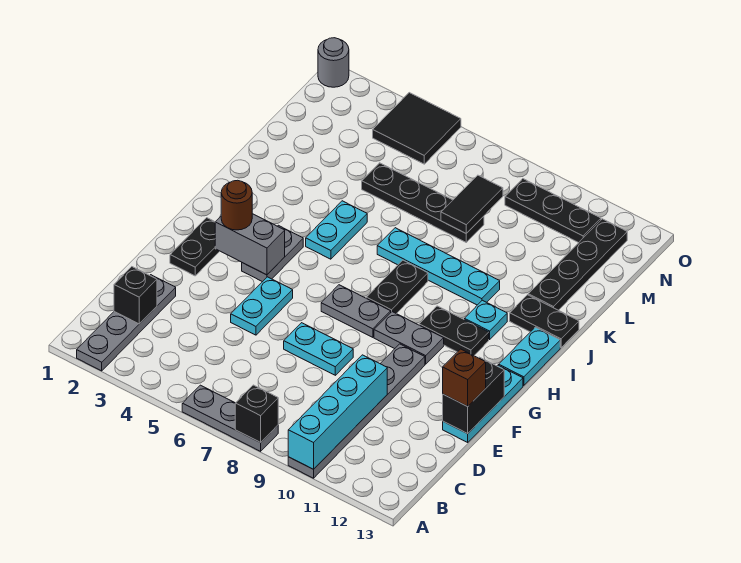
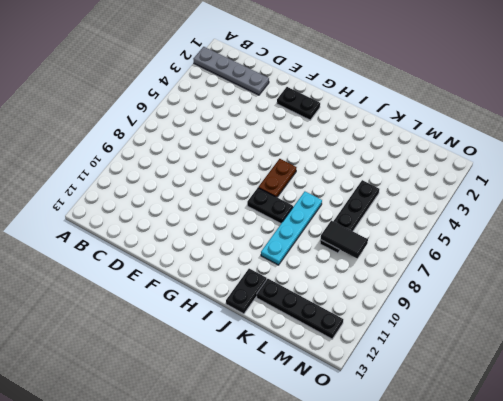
brown plate H6:H7 level 1 -> none
none -> grey plate A6:A8 level 1
none -> grey plate A10:F10 level 1
none -> cyan plate E5:F5 level 1
none -> cyan plate E7:E8 level 1

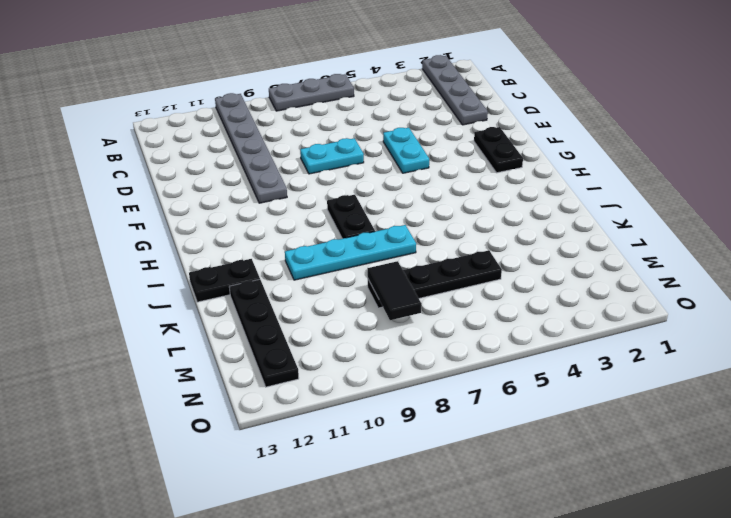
none -> cyan plate E13:G13 level 1
none -> grey plate G4:H4 level 1
none -> grey plate G7:G8 level 1
none -> grey plate G9:G10 level 1

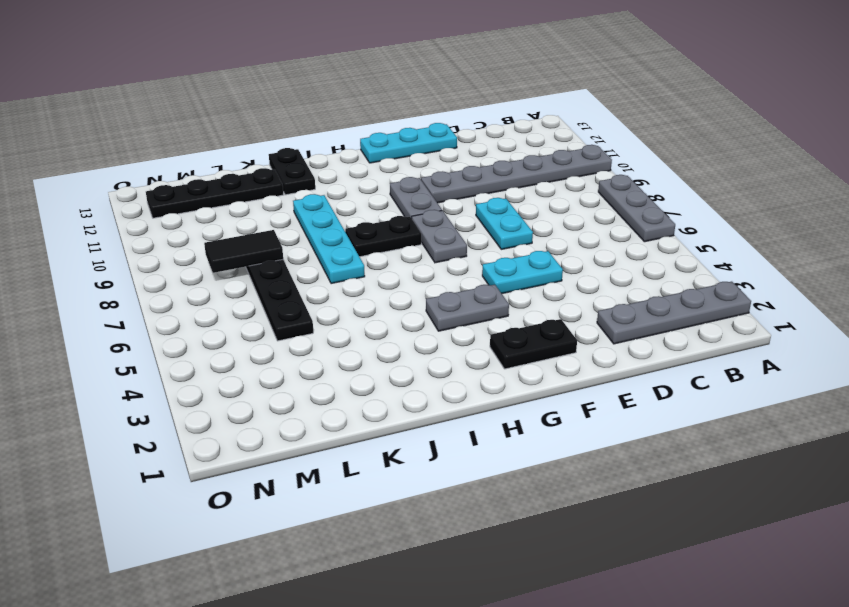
none -> black plate H10:H11 level 1
none -> cyan plate H13:I13 level 1
none -> cyan plate I5:J5 level 1
none -> cyan plate I11 level 1

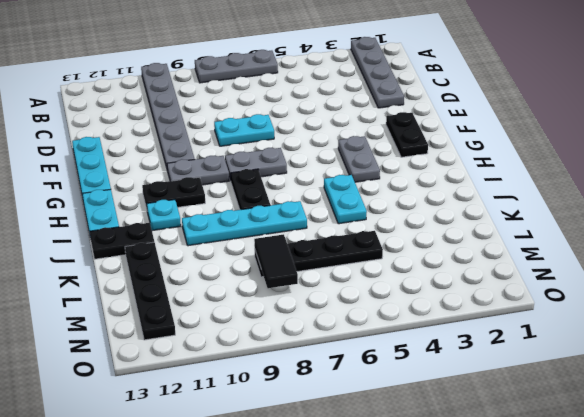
none -> cyan plate E5:F5 level 1
none -> black tile N4:O5 level 1
none -> black plate N9:N11 level 1
none -> grey round brick O1 level 1

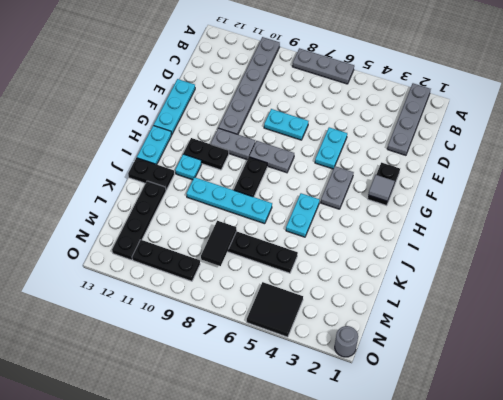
grey tile G2 level 2 -> none
none -> black brick A8 level 2
none -> cyan brick A10:D10 level 2
none -> black brick C2 level 2
none -> black brick E13:F13 level 2

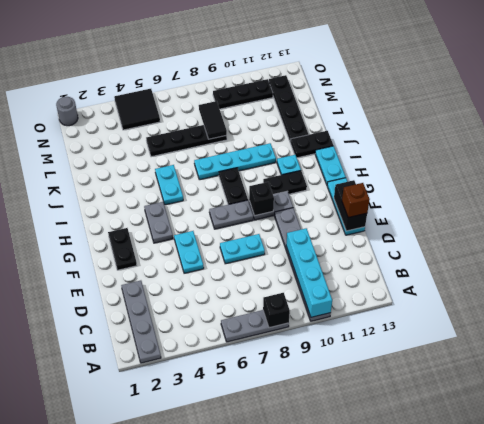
black brick G9 level 2 -> black brick C2 level 2
none -> grey brick G3:G4 level 2
none -> brown round brick G3 level 3

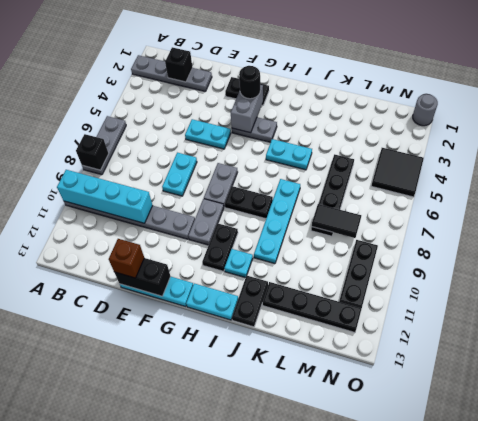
black round brick G3 level 3 -> brown round brick G3 level 3

